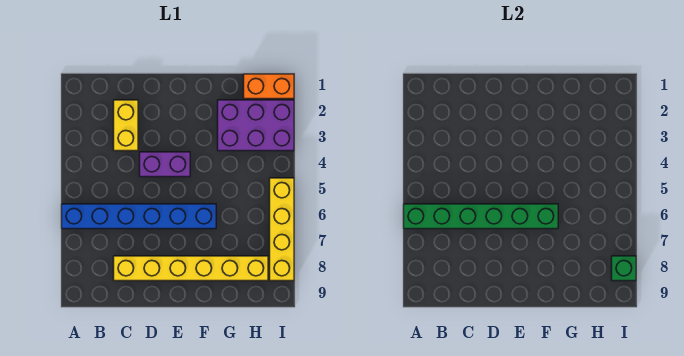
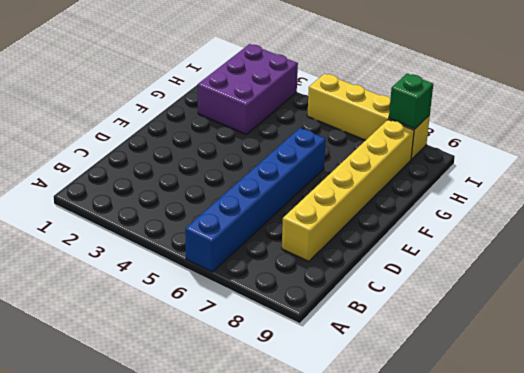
none -> yellow brick C2:C3 level 1
none -> purple brick D4:E4 level 1

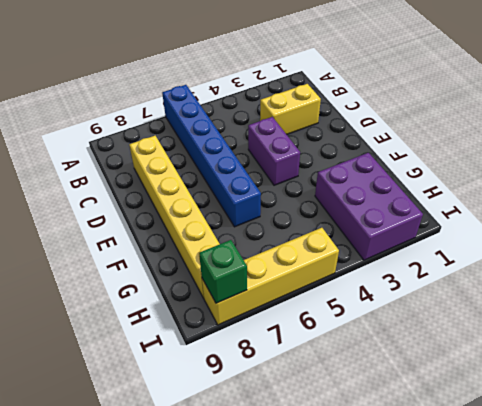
none -> orange brick H1:I1 level 1
none -> green brick A6:F6 level 2

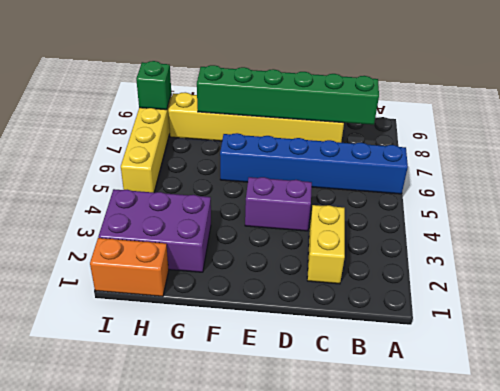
green brick B8:G8 level 2 -> green brick A6:F6 level 2

